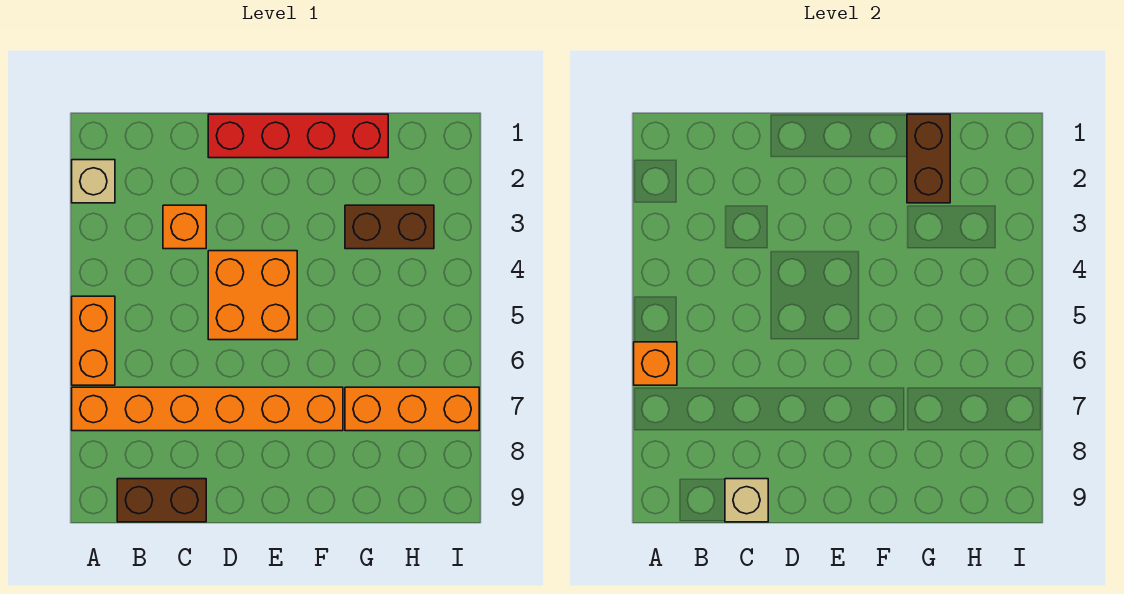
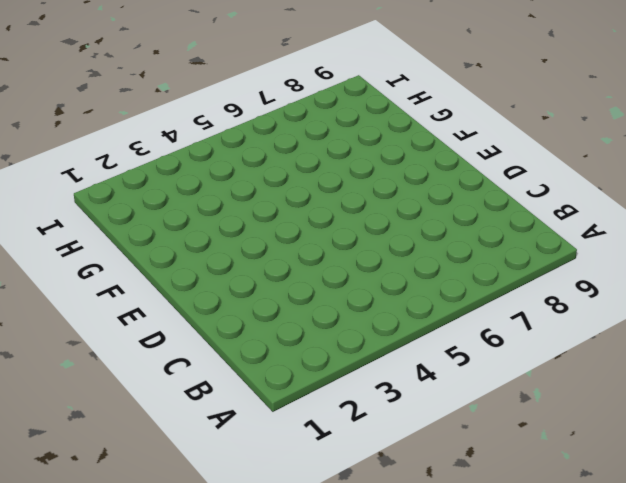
none -> tan brick A2 level 1
none -> orange brick A5:A6 level 1
none -> orange brick A7:F7 level 1

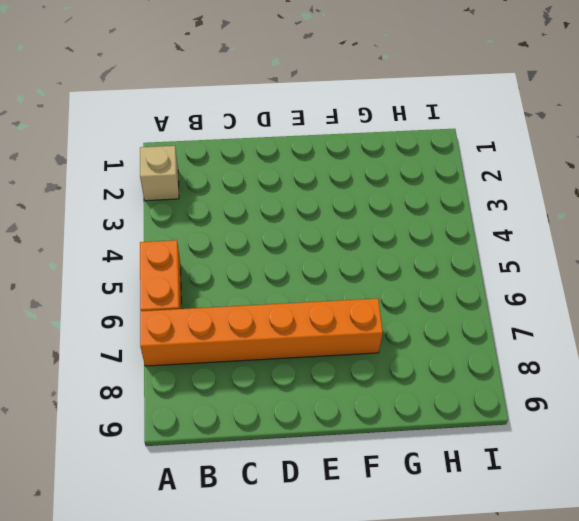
none -> brown brick B9:C9 level 1
none -> orange brick C3 level 1
none -> red brick D1:G1 level 1

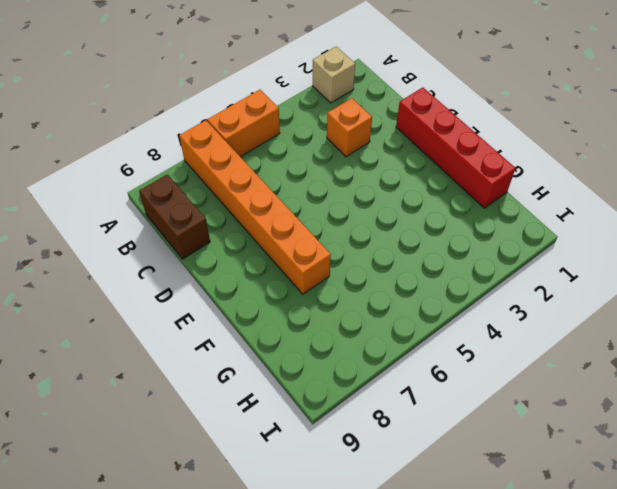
none -> orange brick D4:E5 level 1
none -> brown brick G3:H3 level 1
none -> orange brick G7:I7 level 1

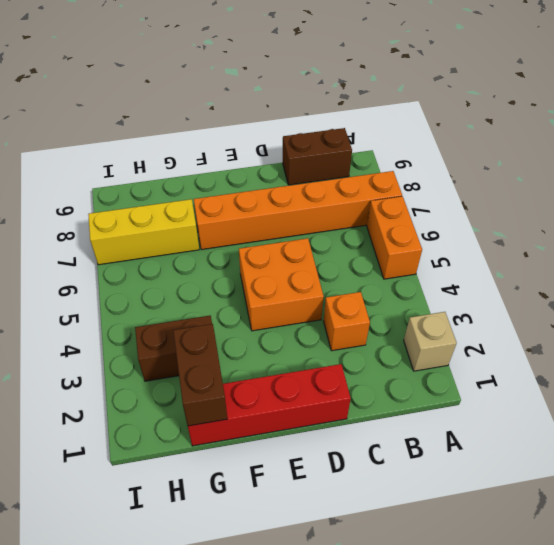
yellow brick G7:I7 level 1 -> orange brick G7:I7 level 1
none -> orange brick A6 level 2
none -> tan brick C9 level 2

